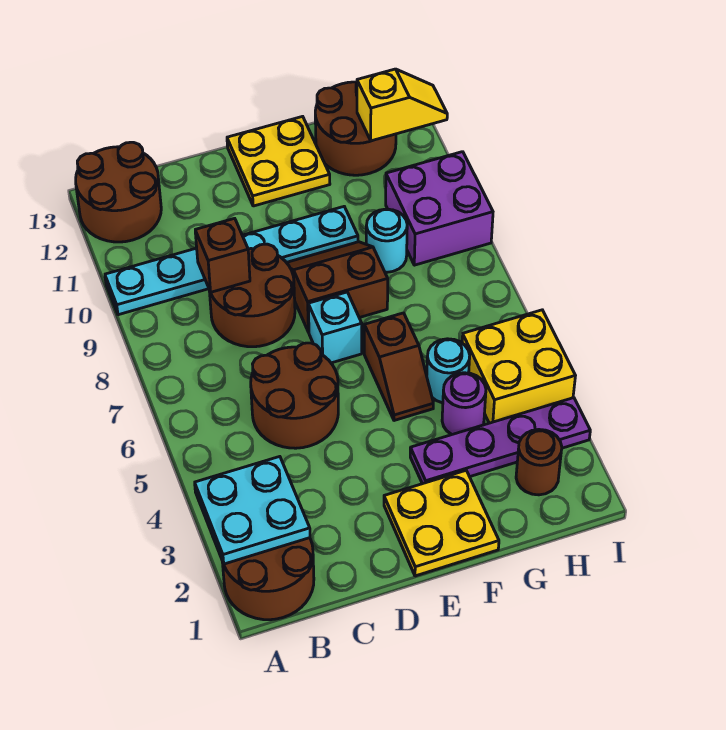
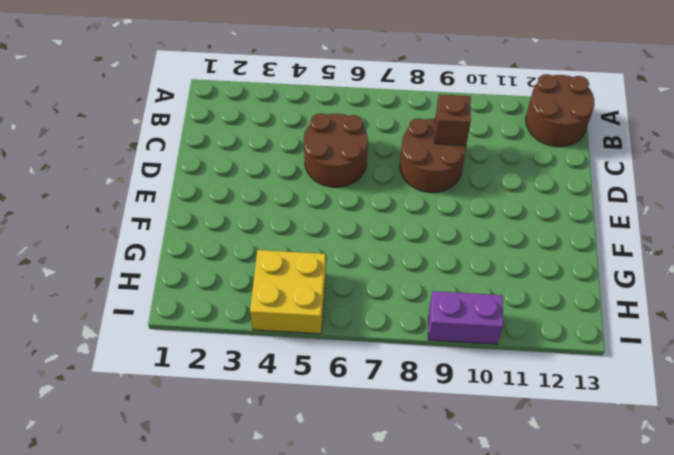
purple brick I9:I10 level 1 -> purple brick H9:I10 level 1
none -> brown round brick A1:B2 level 1
none -> cyan plate A10:F10 level 1
none -> yellow plate E1:F2 level 1

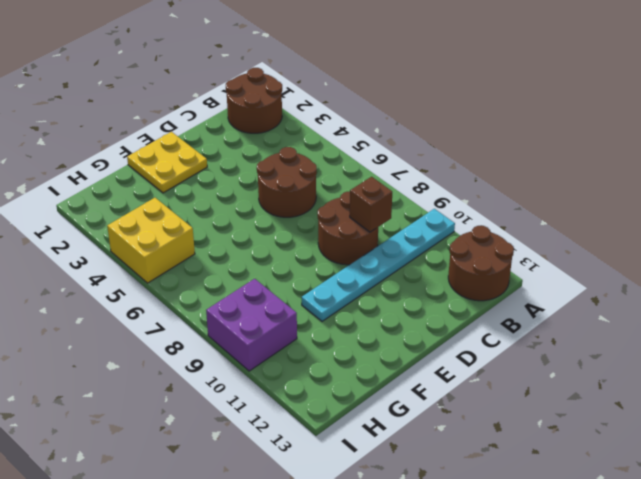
none -> cyan brick E7 level 1
none -> brown slope E8:F9 level 1 top 8
none -> yellow plate E12:F13 level 1

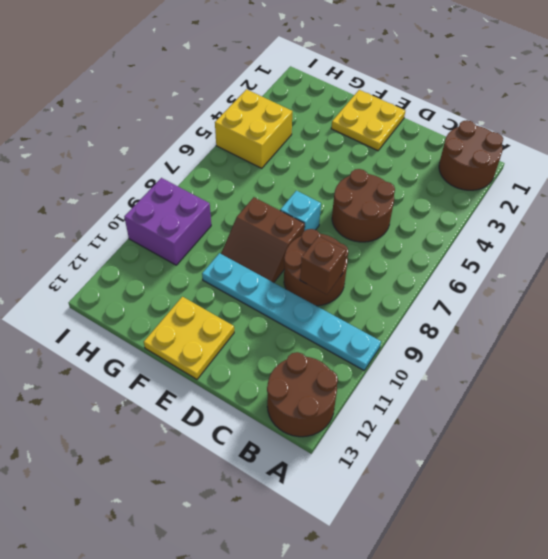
none -> purple plate F3:I3 level 1
none -> brown slope F5:F6 level 1 top 6
none -> purple round brick G4 level 1

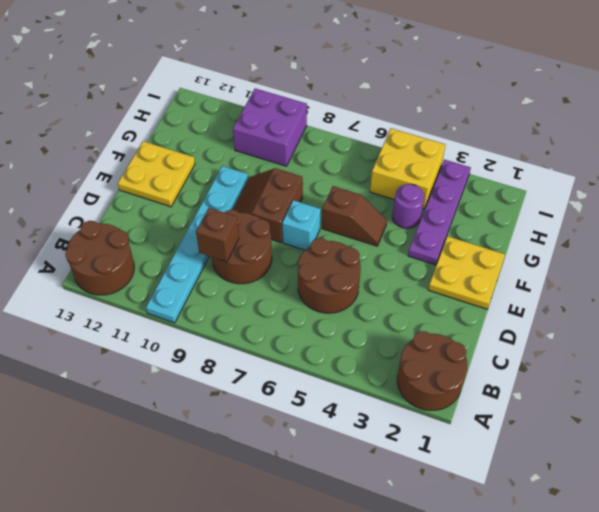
none -> cyan round brick G5 level 1
none -> cyan round brick G9 level 1
none -> brown round brick G12:H13 level 1

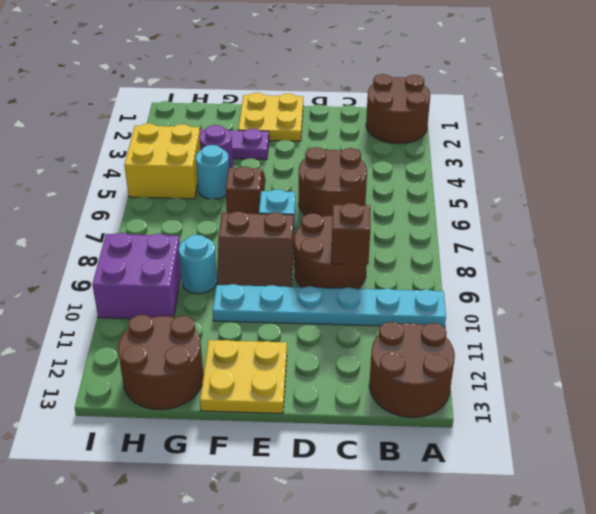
none -> brown round brick H2 level 1
none -> cyan plate A2:B3 level 2
none -> yellow slope H12:I12 level 2 top H

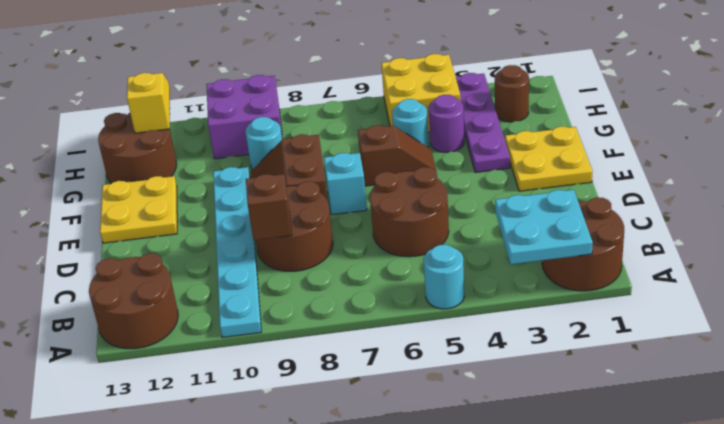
cyan round brick A5 level 1 -> none

